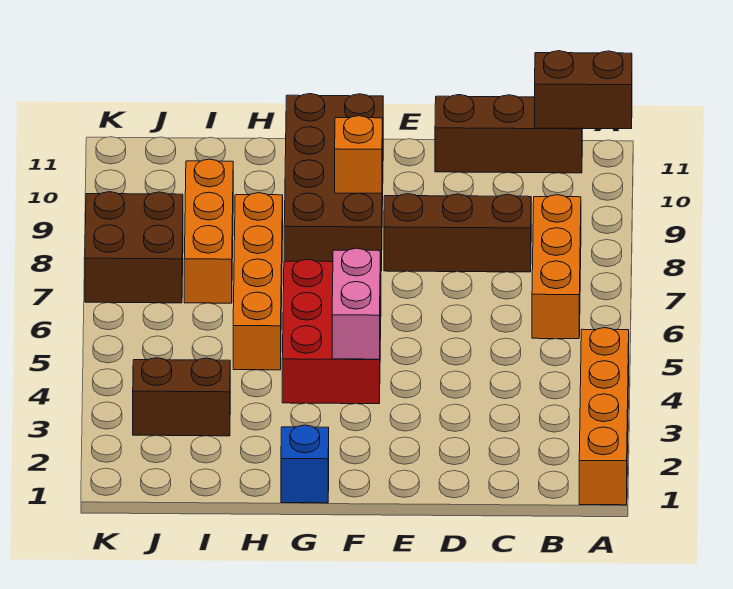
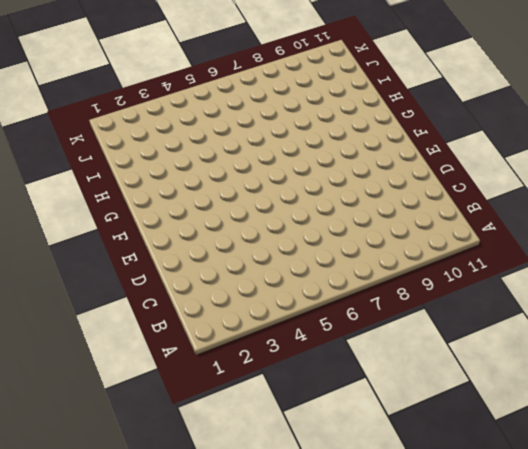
none -> orange brick A1:A4 level 1
none -> orange brick B6:B8 level 1
none -> brown brick B11:D11 level 1

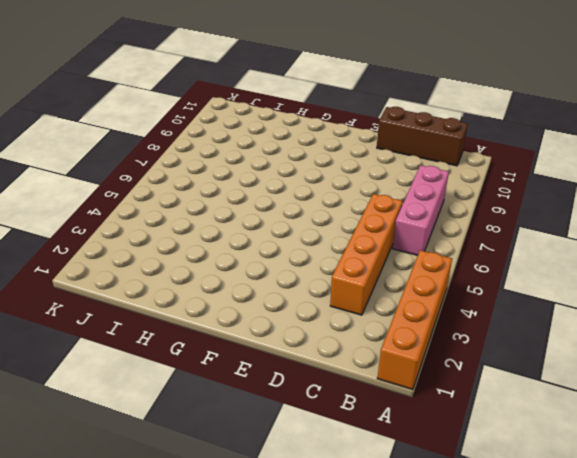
pink brick B6:B8 level 1 -> orange brick B6:B8 level 1
orange brick C3:C6 level 1 -> orange brick H5:H8 level 1
none -> brown brick C8:E8 level 1
none -> red brick F4:G6 level 1
none -> brown brick F8:G11 level 1

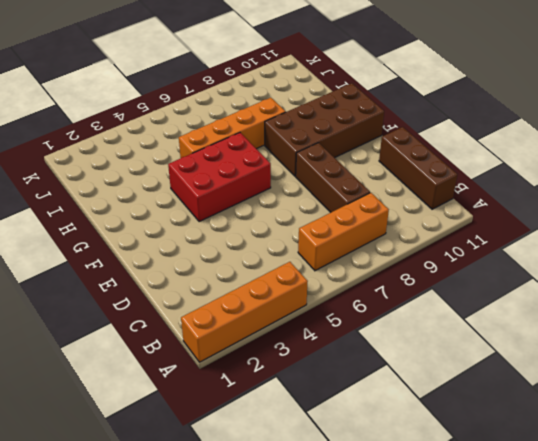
none -> blue brick G1 level 1
none -> brown brick I3:J3 level 1
none -> orange brick I7:I9 level 1

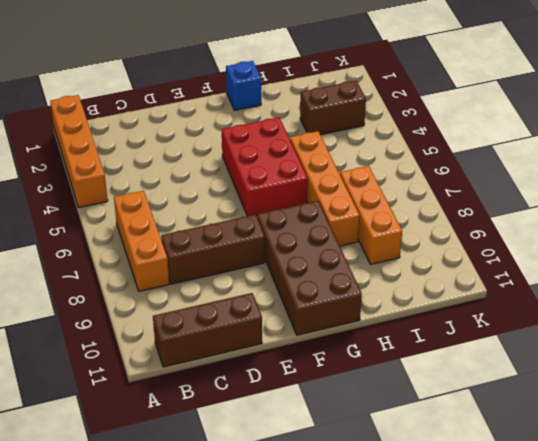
none -> brown brick J7:K8 level 1
none -> brown brick A11:B11 level 2
none -> pink brick F4:F5 level 2

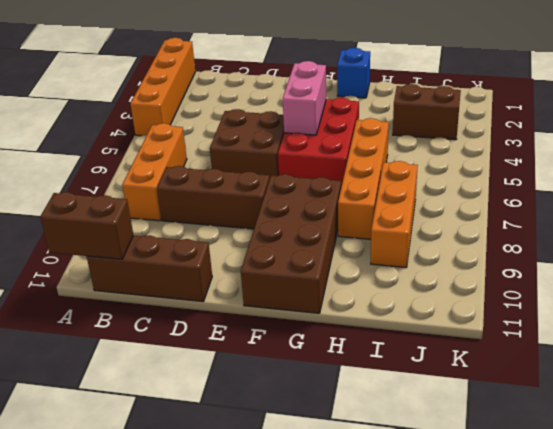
brown brick D5:E6 level 1 -> brown brick J7:K8 level 1
none -> orange brick F9 level 2

